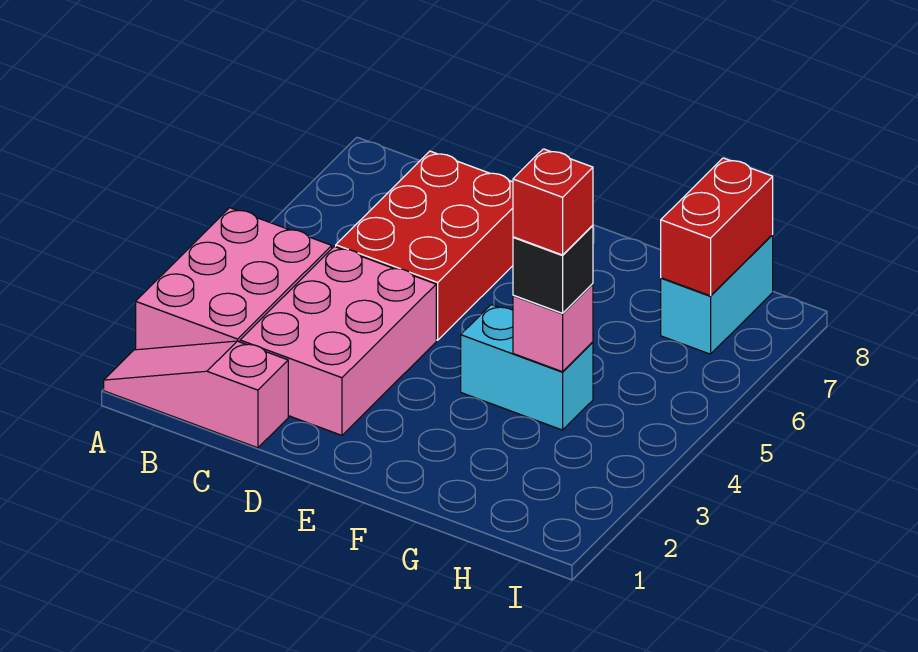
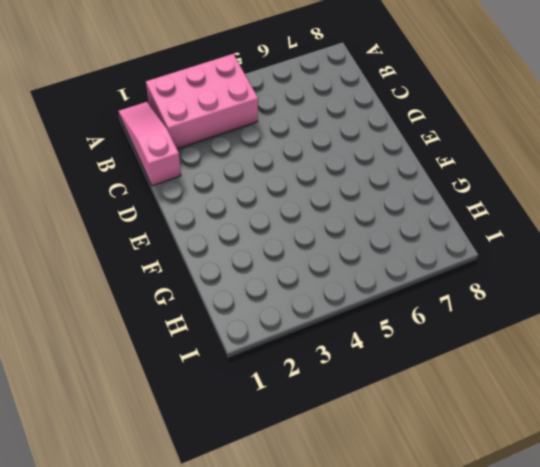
none -> pink brick C2:D4 level 1
none -> red brick C5:D7 level 1

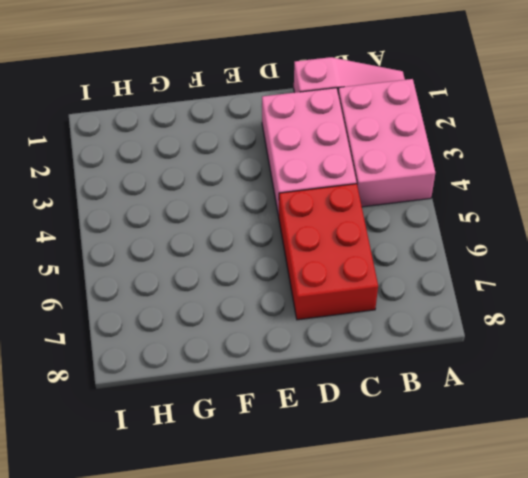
none -> cyan brick F4:G4 level 1
none -> cyan brick H7:H8 level 1

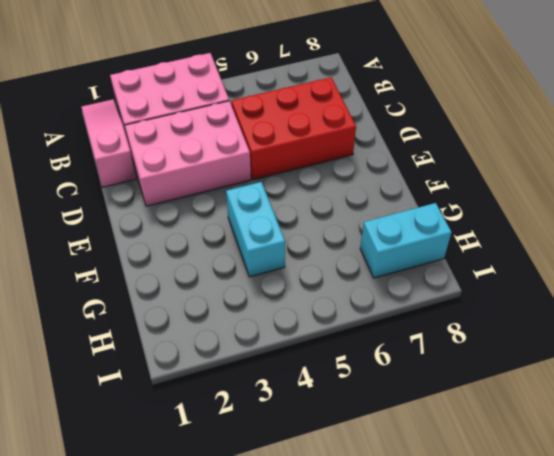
none -> pink brick G4 level 2
none -> red brick H7:H8 level 2

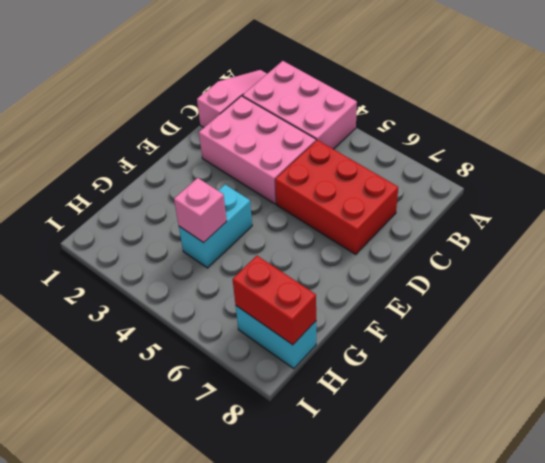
none -> black brick G4 level 3
none -> red brick G4 level 4

